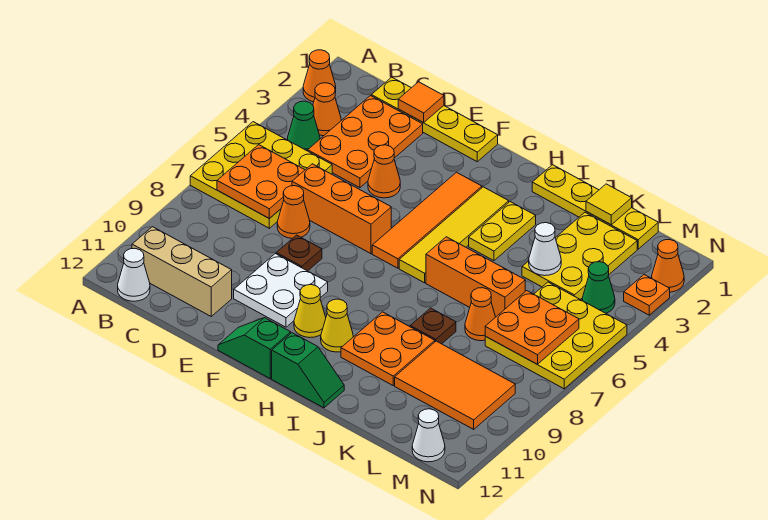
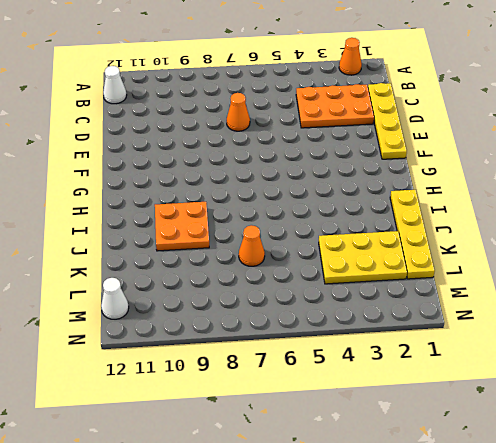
none -> yellow plate A5:C7 level 1
none -> orange cone B3 level 1
none -> green cone B4 level 1
none -> tan brick B11:D11 level 1

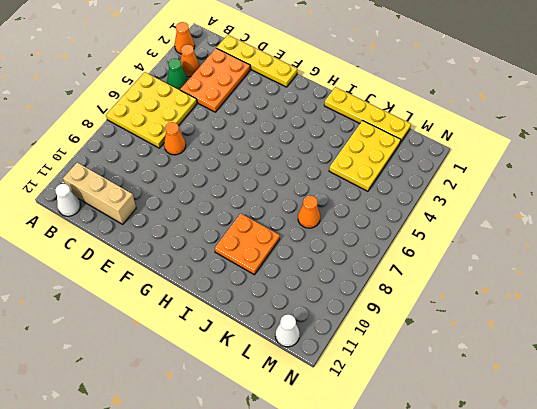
none -> orange brick D6:F6 level 1
none -> orange cone E4 level 1
none -> brown plate E8 level 1
none -> white plate E9:F10 level 1

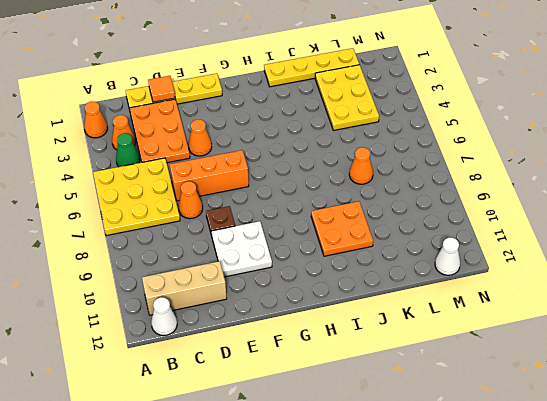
none -> green slope F12:G12 level 1 top G
none -> orange tile G3:G6 level 1
none -> yellow cone G10 level 1
none -> yellow tile H3:H6 level 1

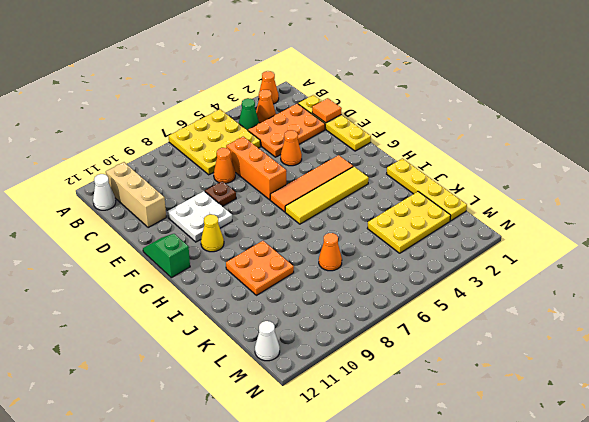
none -> yellow cone H10 level 1
none -> green slope H12:I12 level 1 top H
none -> yellow plate I3:I4 level 1
none -> orange brick I6:K6 level 1

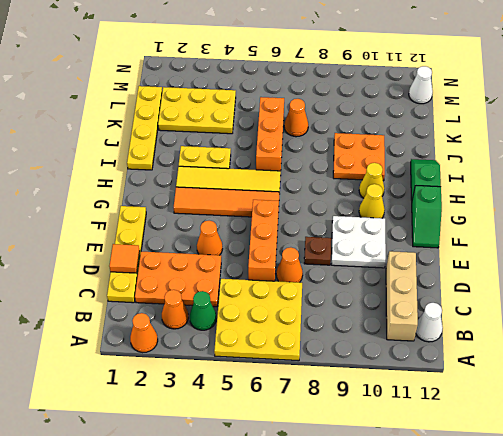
none -> brown plate J8 level 1
none -> orange tile K9:M10 level 1
none -> yellow plate L5:N7 level 1
none -> green cone M4 level 1

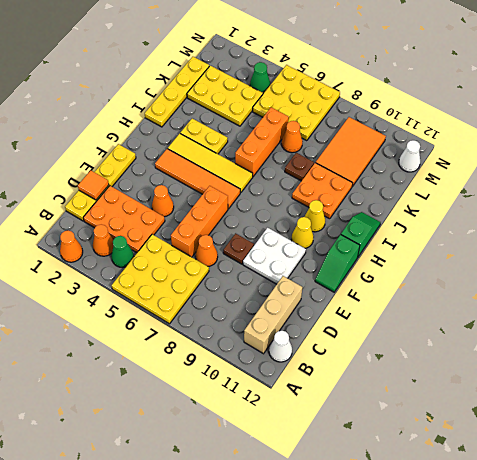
none -> orange cone N2 level 1
none -> orange plate N3 level 1
none -> orange plate B6:C7 level 2
none -> yellow tile K1 level 2

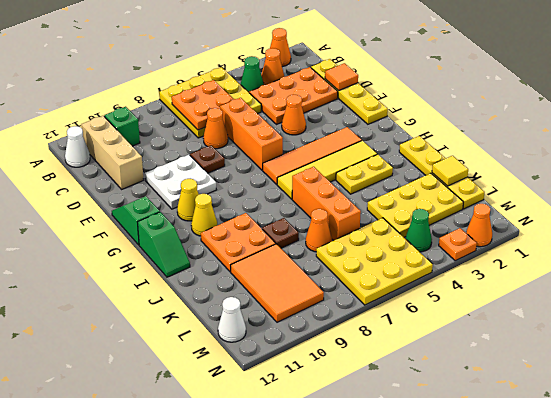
green brick B10 level 1 -> none
none -> white cone K4 level 2
none -> orange plate L6:M7 level 2

